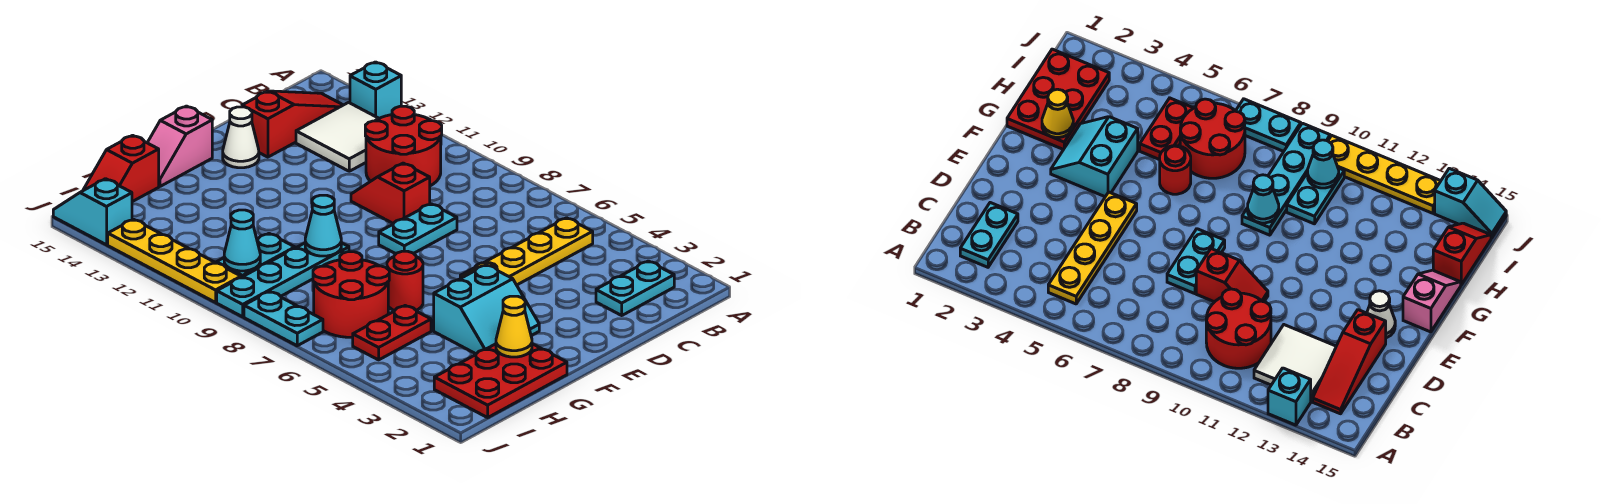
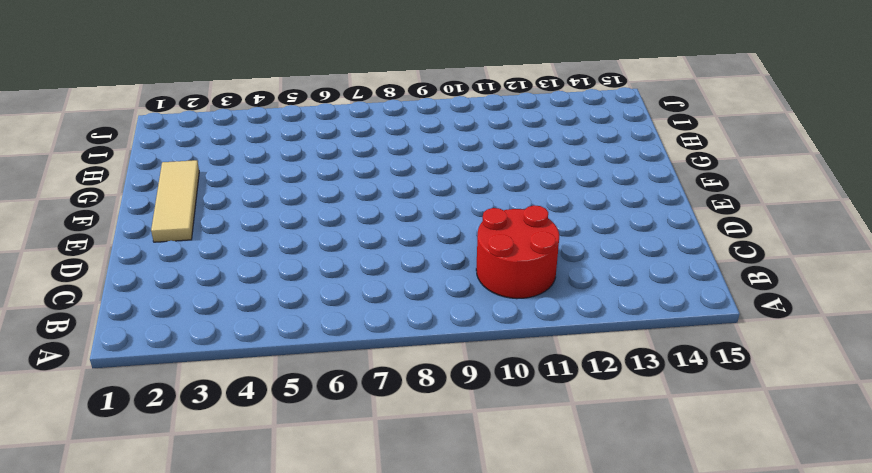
tan tile E2:G2 level 1 -> red plate G1:I2 level 1
none -> cyan brick A13 level 1
none -> cyan plate B2:C2 level 1
none -> yellow plate B5:E5 level 1

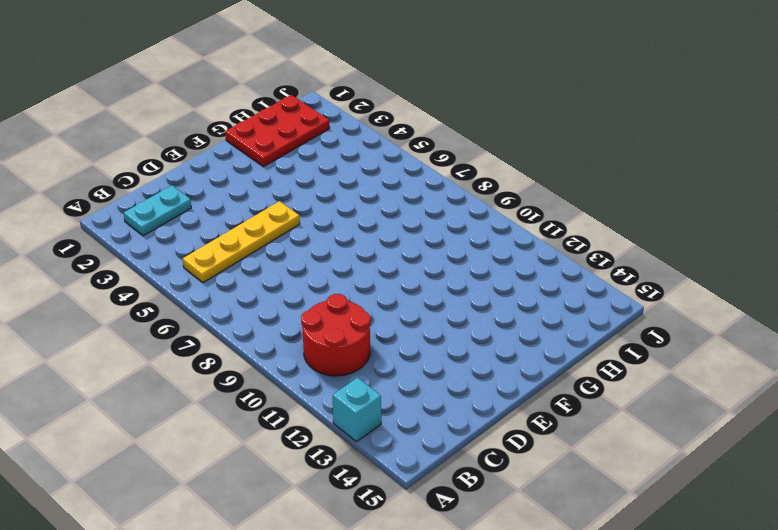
none -> white tile B12:C13 level 1
none -> red slope B14:D14 level 1 top D
none -> cyan plate D8:E8 level 1

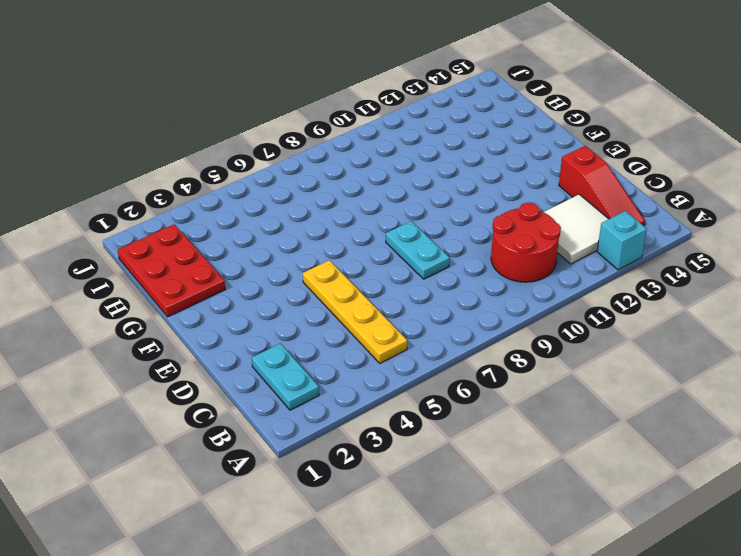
none -> red slope D9:D10 level 1 top 9
none -> white cone E14 level 1
none -> cyan slope F3:G4 level 1 top 4

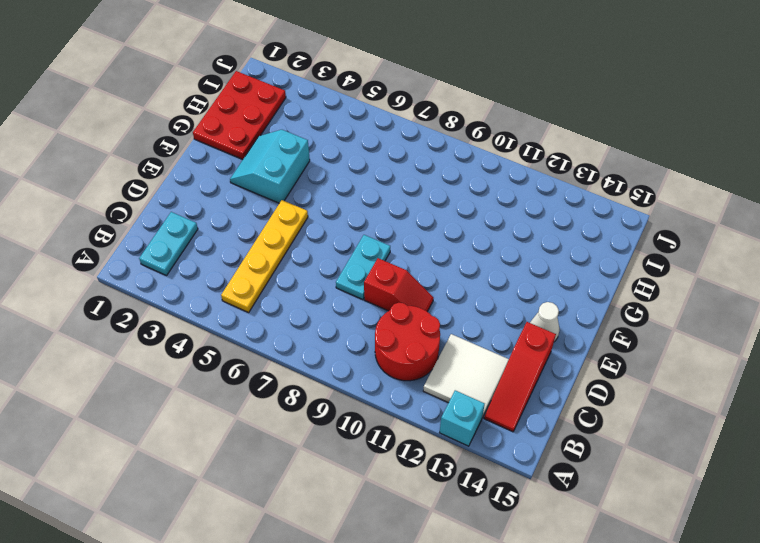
none -> pink slope F15:G15 level 1 top F
none -> red round brick G6 level 1
none -> cyan plate G9:J9 level 1

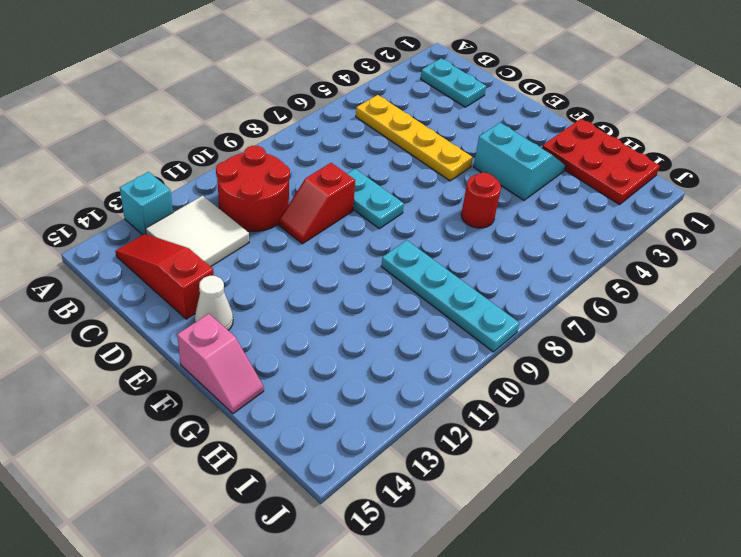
none -> red plate H5:I5 level 1
none -> red round brick H6:I7 level 1
none -> cyan plate H10:I10 level 1

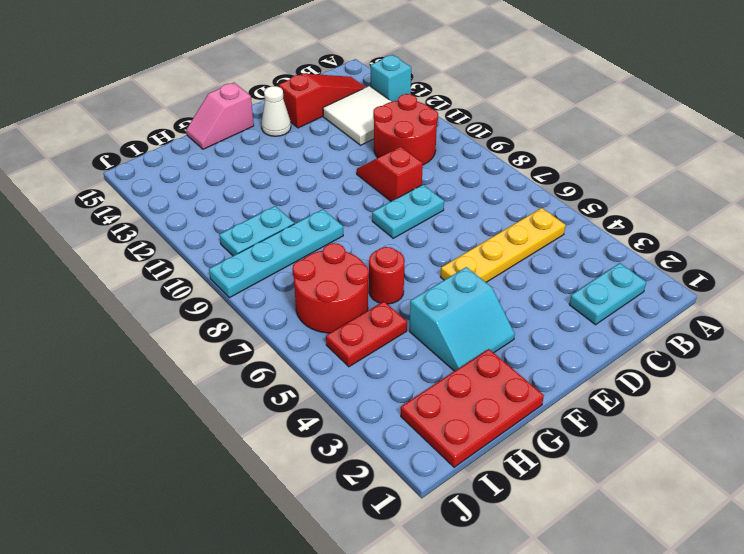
none -> red slope H15:I15 level 1 top H
none -> cyan plate J7:J8 level 1
none -> yellow plate J10:J13 level 1

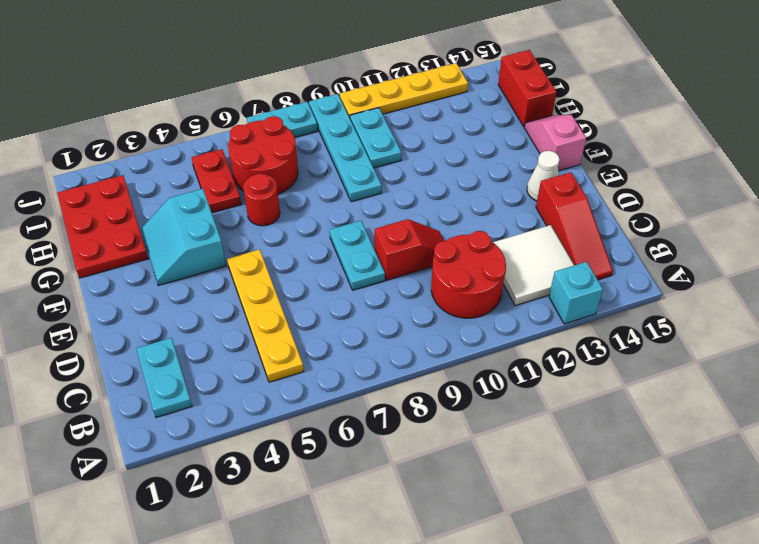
red brick H15:I15 level 1 -> red slope H15:I15 level 1 top H
none -> cyan slope J14:J15 level 1 top 14
none -> yellow cone G2 level 2
none -> cyan cone G9 level 2

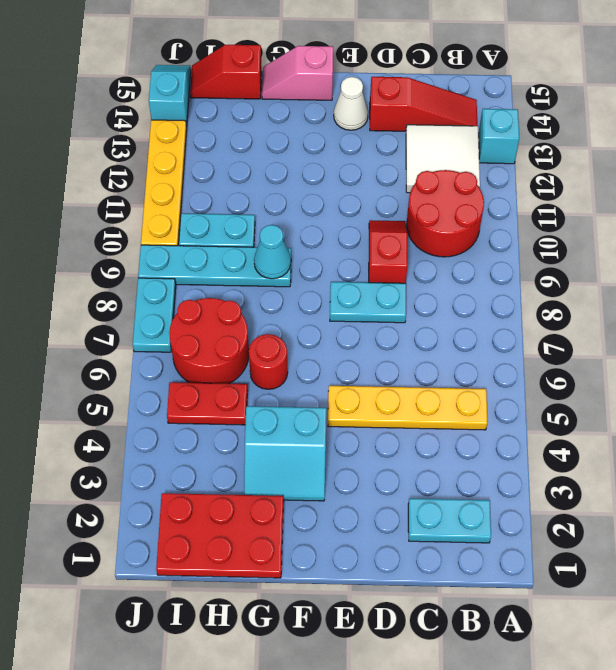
none -> yellow cone G2 level 2
none -> cyan cone I10 level 2

